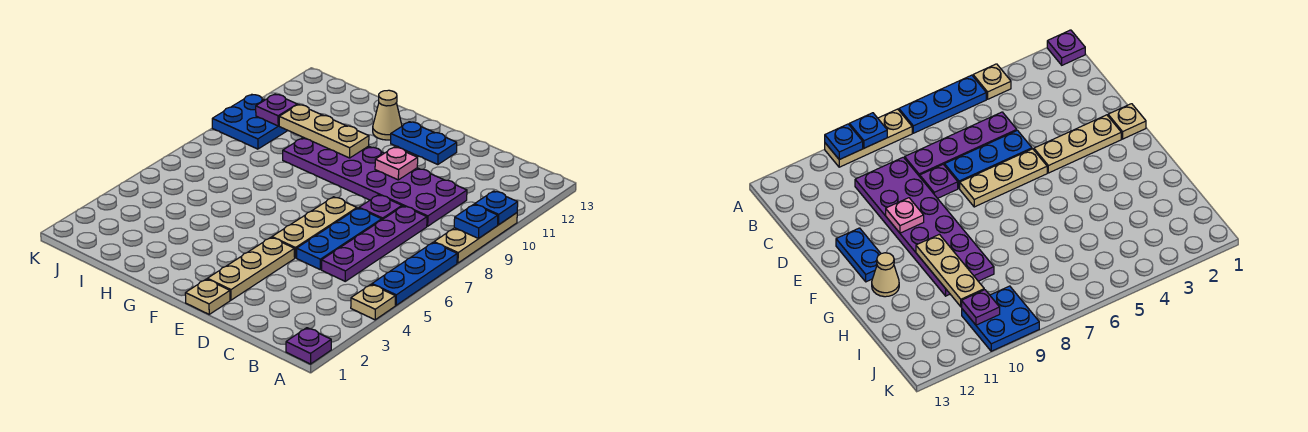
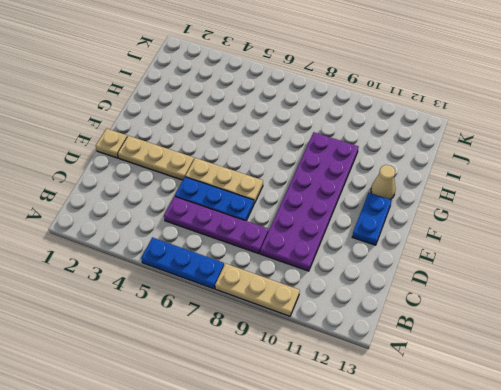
none -> purple plate A1 level 1
none -> tan plate A4 level 1
none -> purple plate D8 level 1

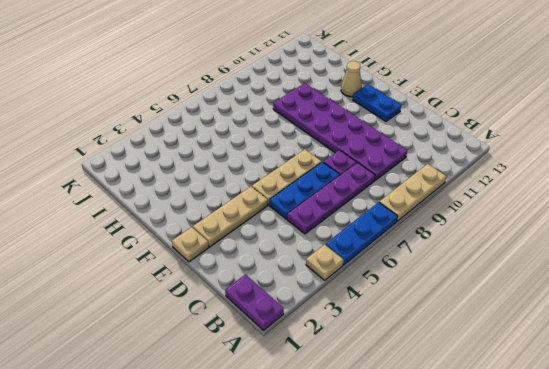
purple plate A1:B1 level 1 -> purple plate A1 level 1
none -> blue plate J9:K10 level 1
none -> blue plate A9 level 2
none -> blue plate A10 level 2

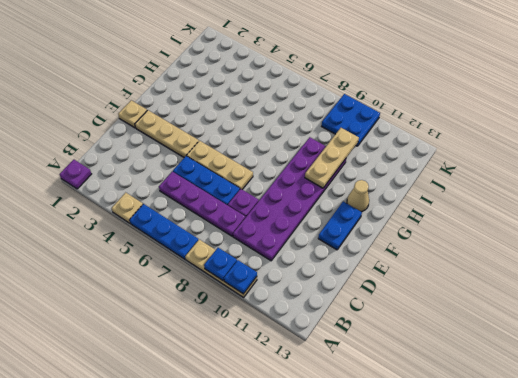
none -> pink plate E10 level 2
none -> purple plate J10 level 2

